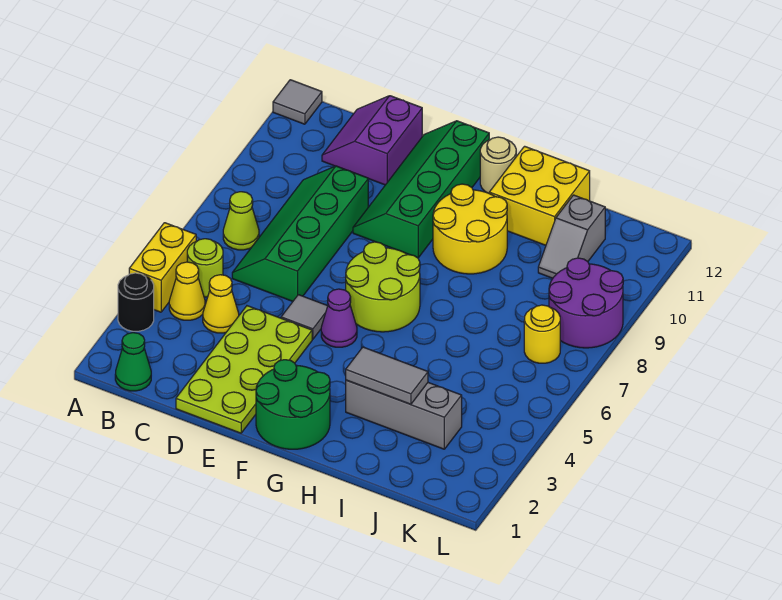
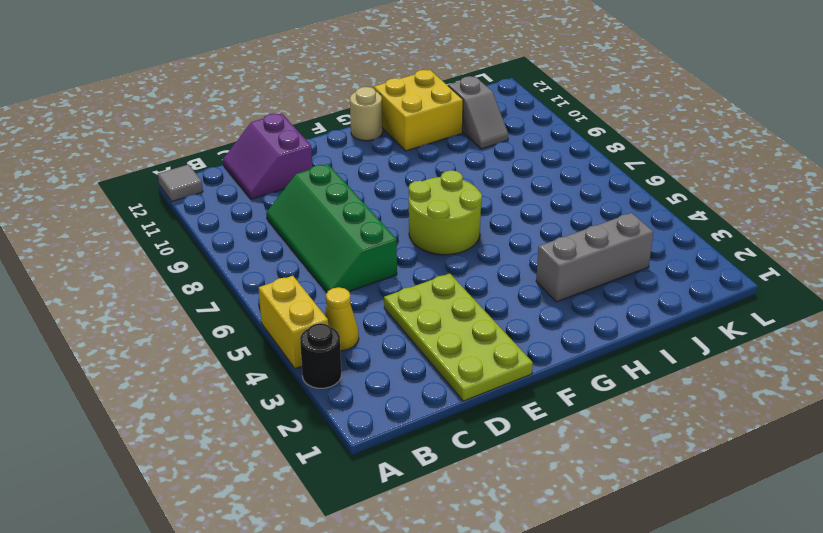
none -> green cone B1 level 1
none -> lime round brick B5 level 1
none -> lime cone B7 level 1

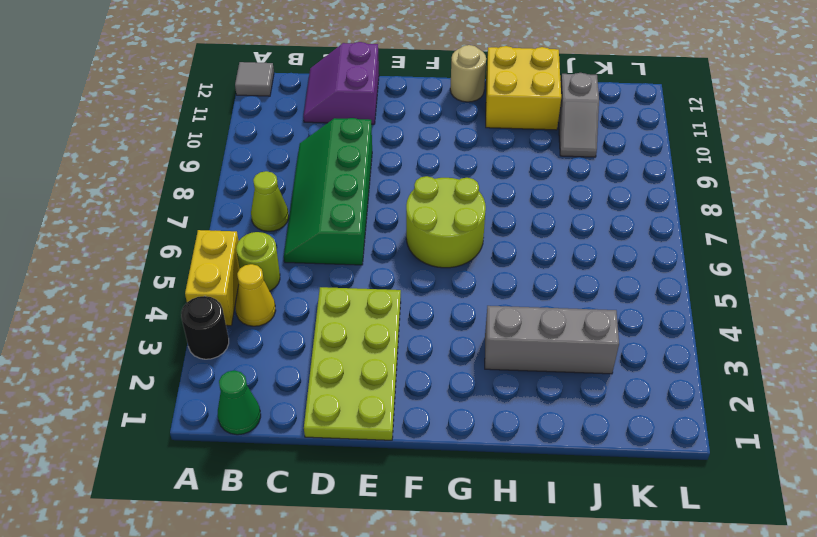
none -> yellow cone C4 level 1
none -> grey tile E5 level 1
none -> green slope E9:F12 level 1 top F

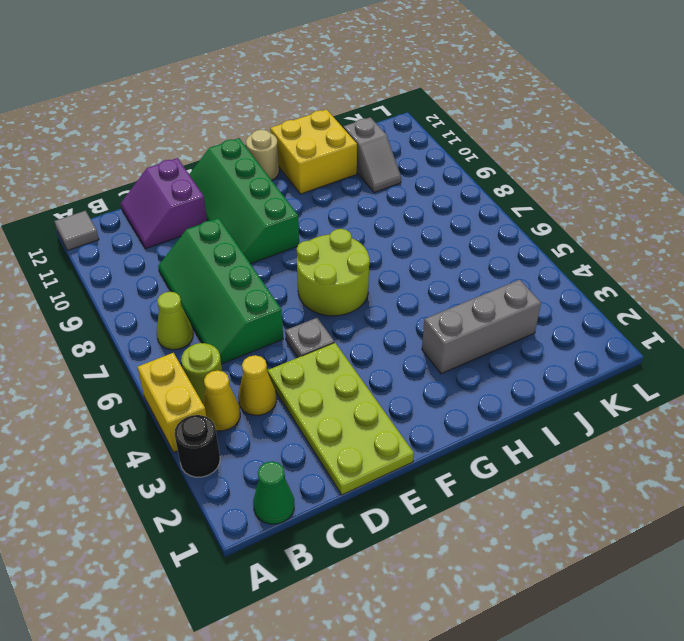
grey plate E5 level 1 -> grey tile E5 level 1
none -> green round brick F1:G2 level 1
none -> purple cone F5 level 1
none -> yellow round brick G9:H10 level 1

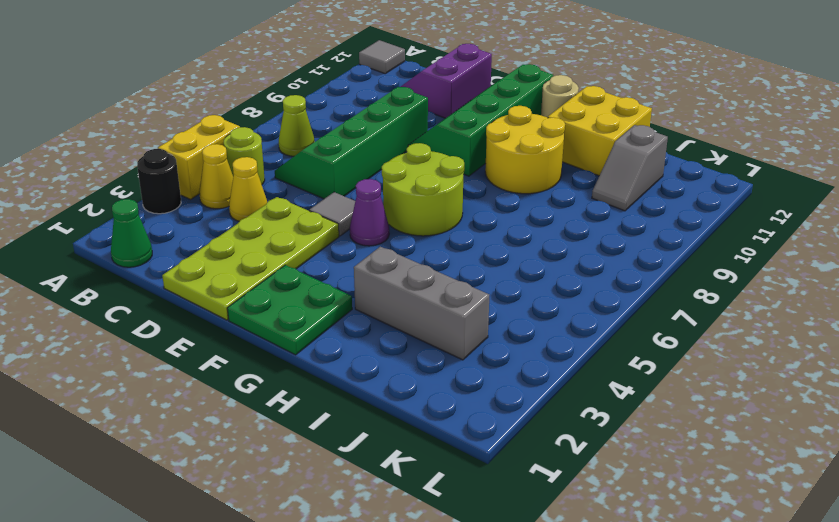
green plate F1:G2 level 1 -> green round brick F1:G2 level 1
none -> yellow round brick K7 level 1
none -> purple round brick K8:L9 level 1
none -> grey tile H3:I3 level 2

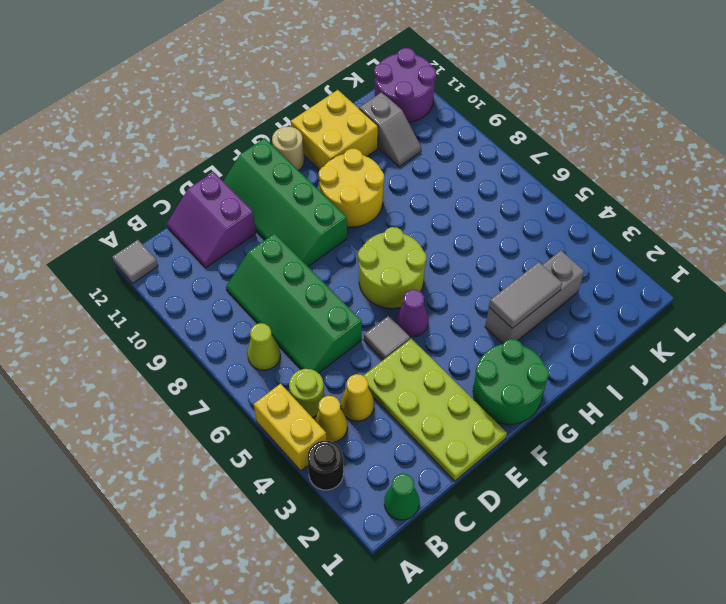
purple round brick K11:L12 level 1 -> purple round brick K8:L9 level 1
none -> yellow round brick K7 level 1

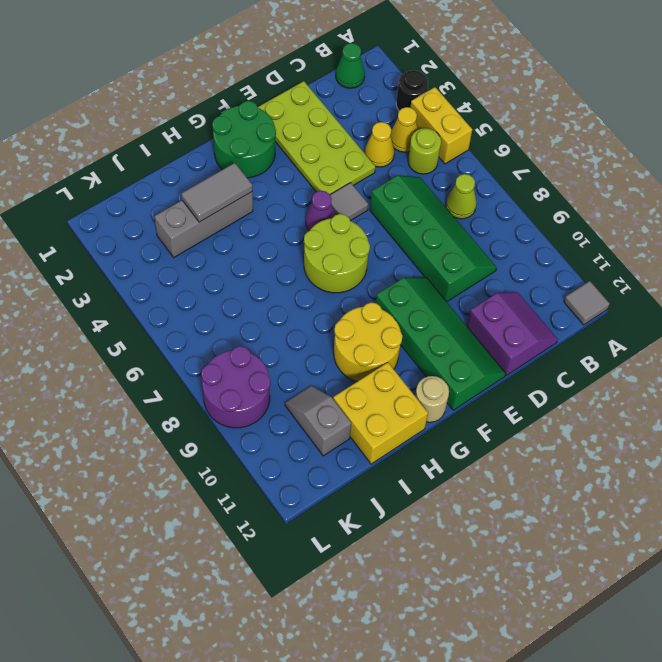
none -> yellow round brick K7 level 1

